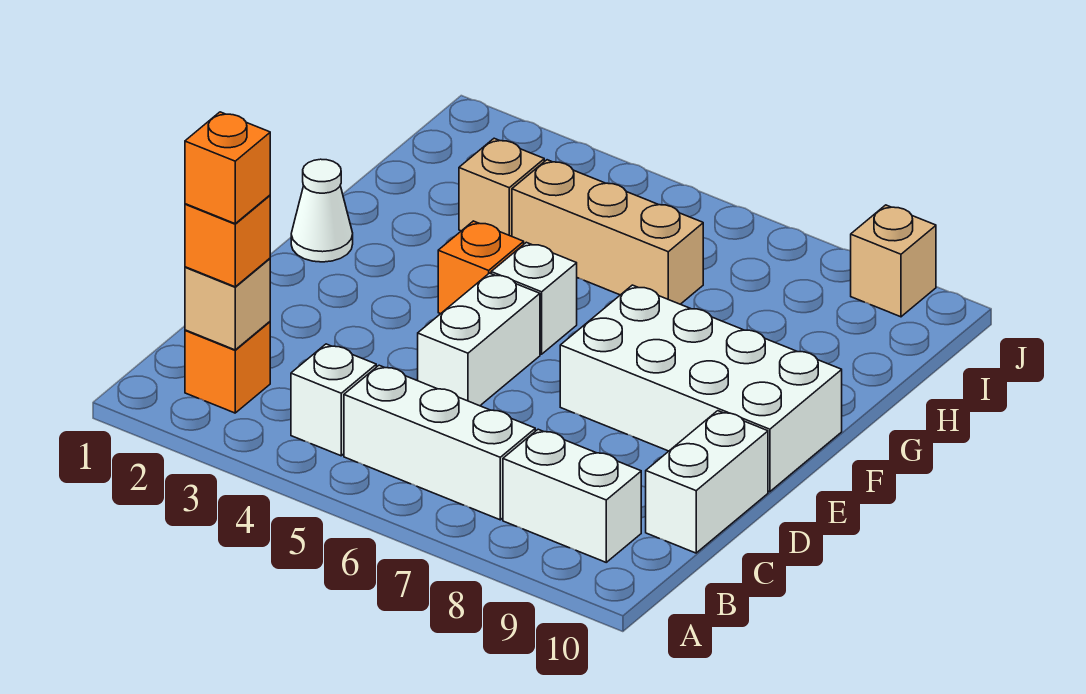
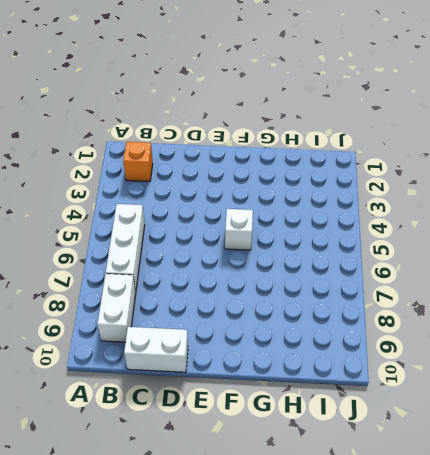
none -> white brick B4 level 1
none -> white brick D5:E5 level 1
none -> white brick E7:F10 level 1

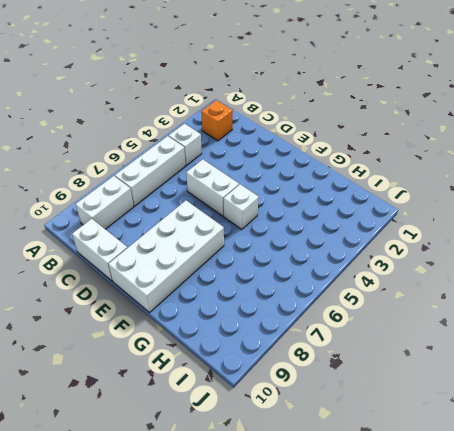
none -> white cone F1 level 1
none -> orange brick F4 level 1
none -> tan brick H3 level 1

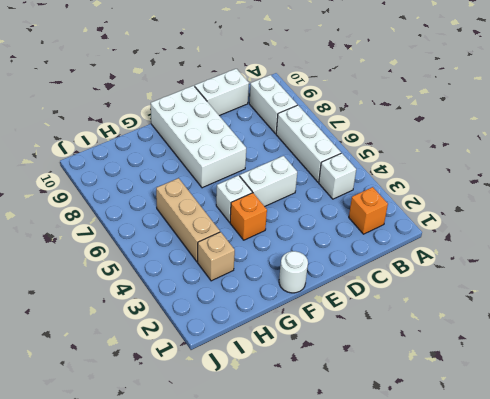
white round brick F1 level 1 -> white cone F1 level 1
none -> tan brick J9 level 1
none -> tan brick B2 level 2
none -> orange brick B2 level 3

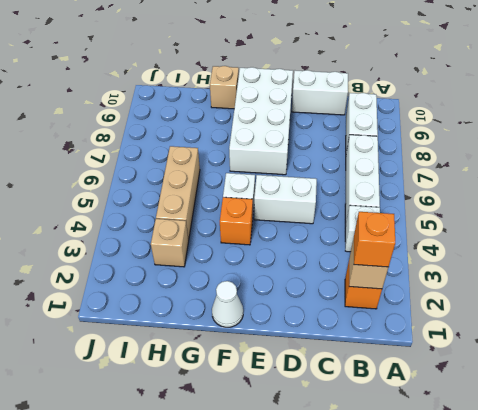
tan brick G10 level 1 -> tan brick J9 level 1
none -> orange brick B2 level 4

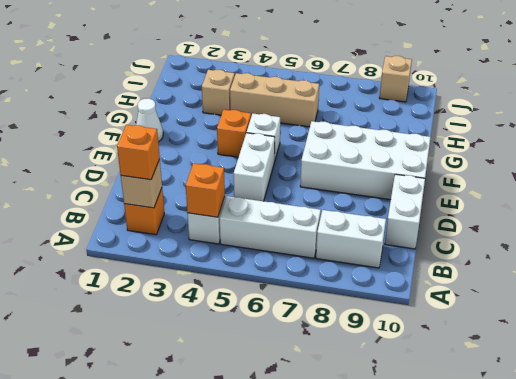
orange brick B4 level 2 -> orange brick B2 level 4

